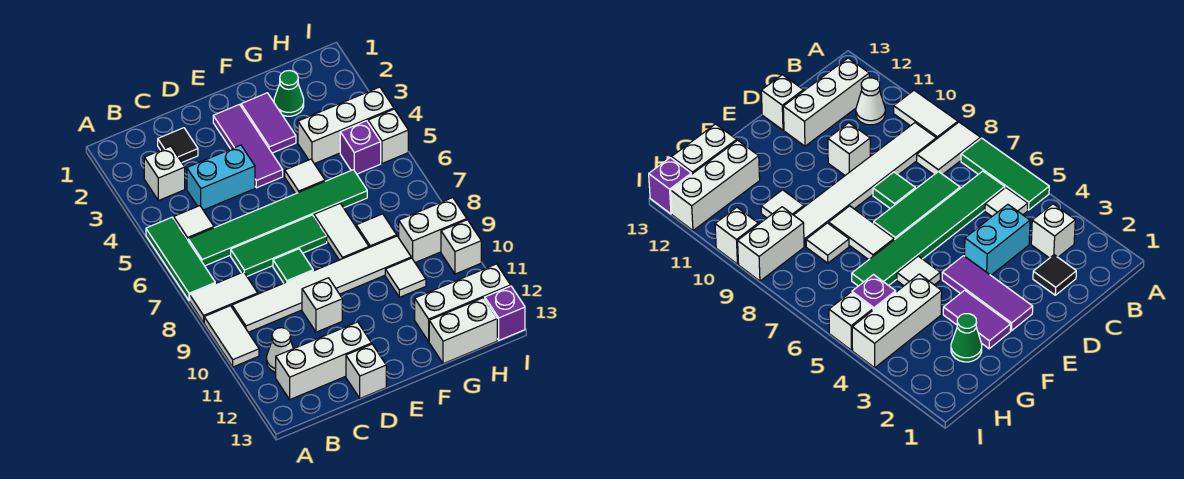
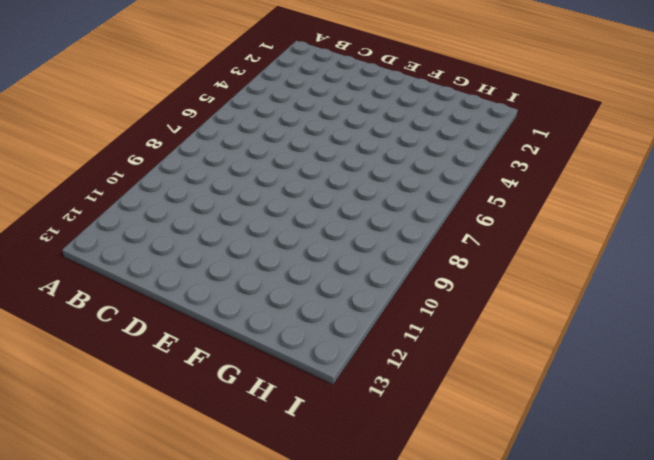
none -> green tile A5:A7 level 1
none -> white tile A8:B8 level 1
none -> white tile A9:A10 level 1
none -> white brick B3 level 1

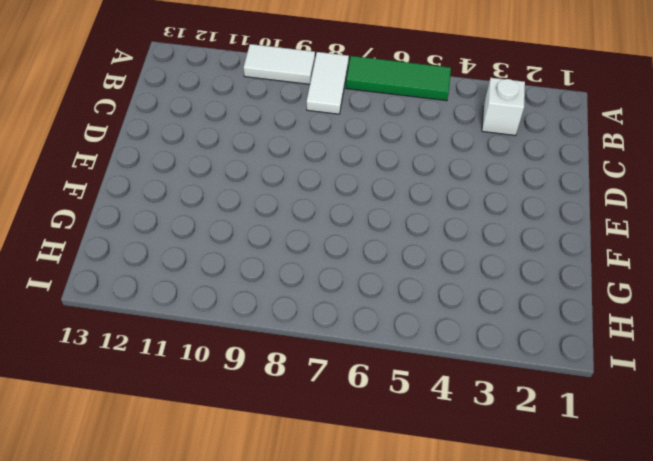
none -> white tile B5 level 1
none -> green tile B6:G6 level 1
none -> white tile B9:G9 level 1
none -> white cone B11 level 1

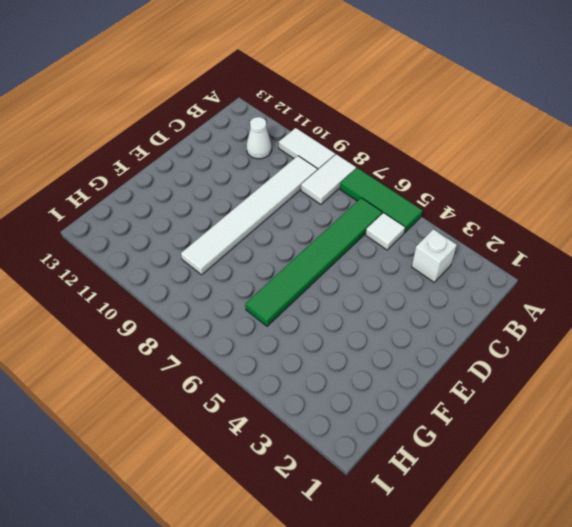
none -> white brick B12:D12 level 1
none -> black tile C2 level 1
none -> cyan brick C4:D4 level 1
none -> green tile C7:E7 level 1

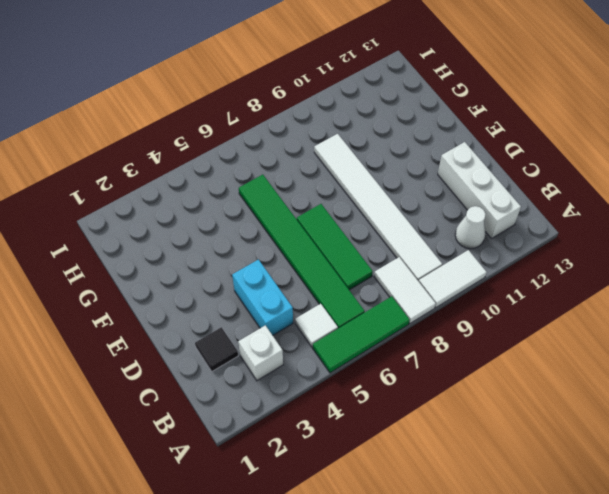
none -> green tile D8 level 1
none -> white brick D10 level 1
none -> white brick D13 level 1
none -> purple tile E2:E4 level 1

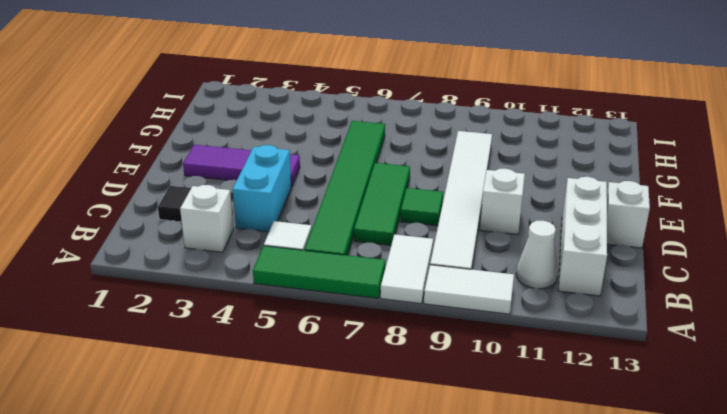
none -> purple tile F2:F3 level 1
none -> white tile F5 level 1
none -> white tile F7:F8 level 1
none -> green cone G2 level 1

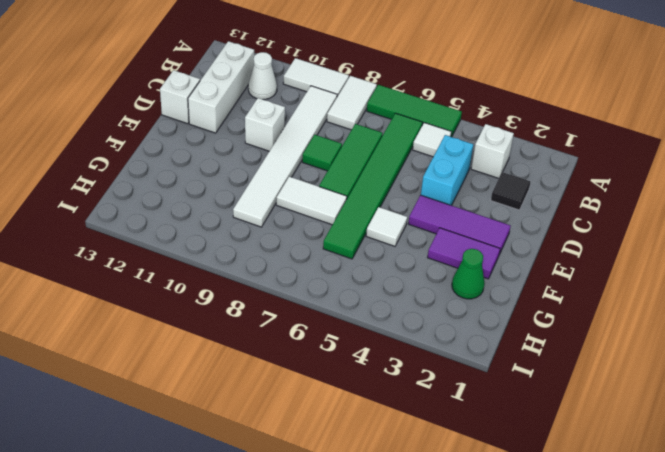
none -> white brick G4:I4 level 1
none -> white tile G8 level 1
none -> white tile G10 level 1
none -> white brick G12:I12 level 1

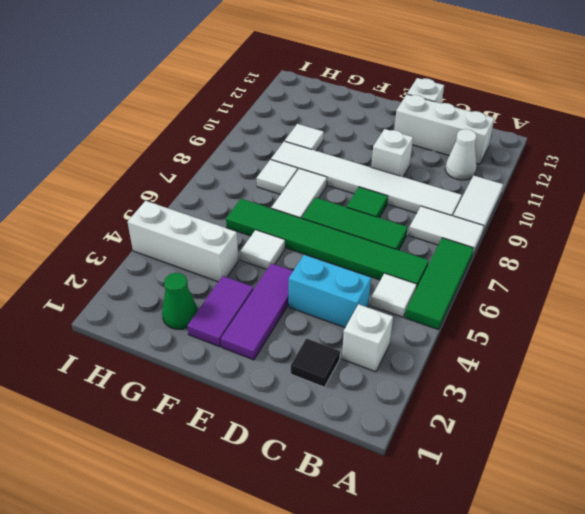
none -> white brick G12:I12 level 1
none -> white brick G13:H13 level 1
none -> purple brick H5 level 1
none -> white brick H9:I9 level 1

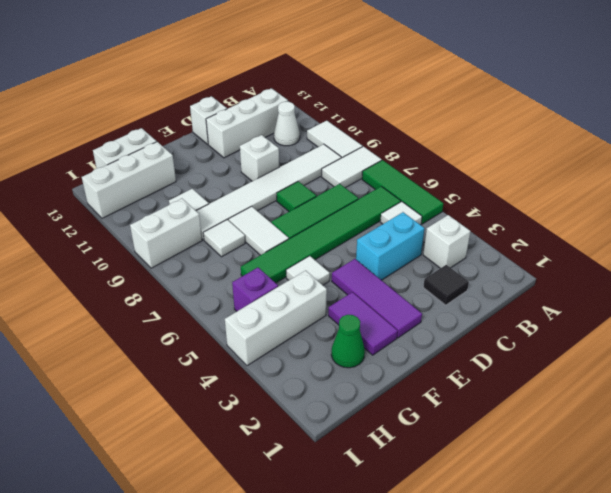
none -> white brick I5 level 1
none -> white brick I10 level 1
none -> purple brick I13 level 1

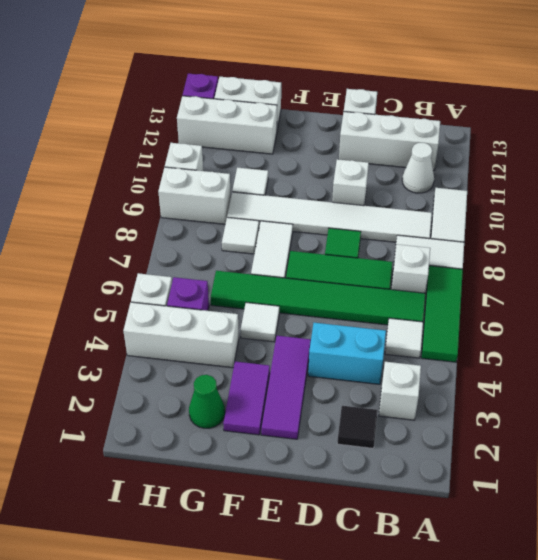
white brick B7 level 1 -> none

